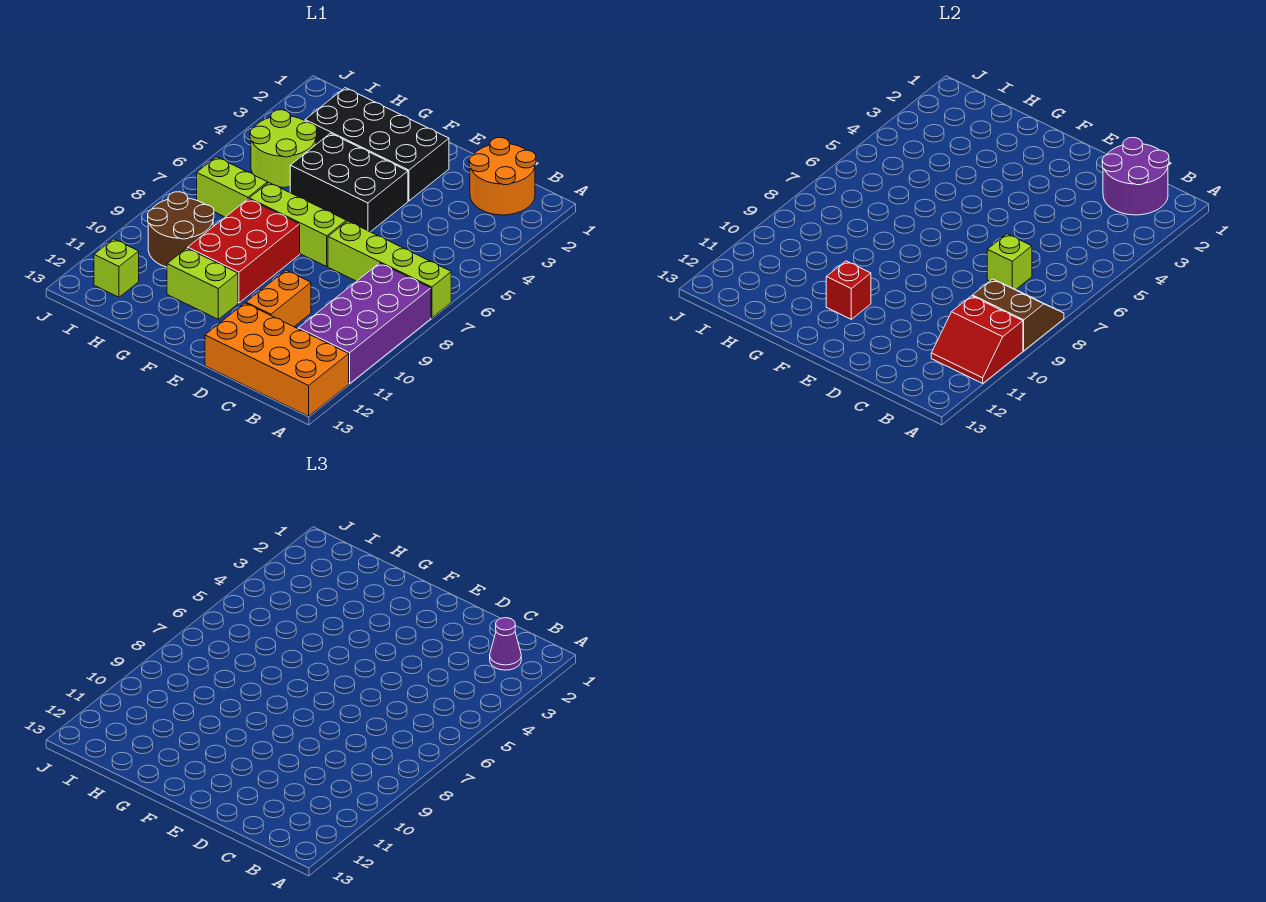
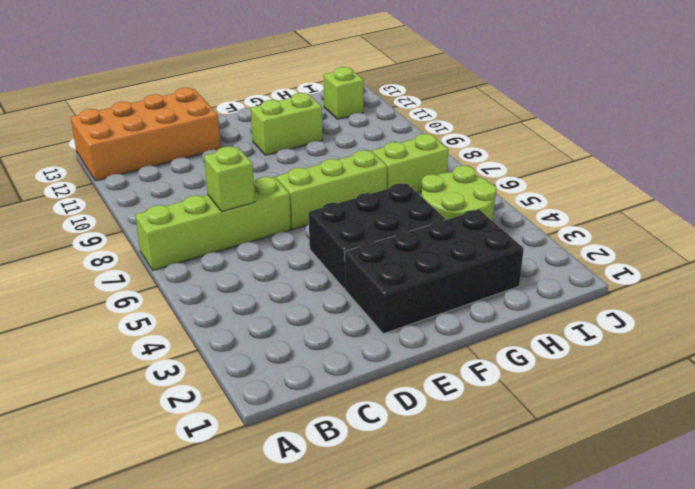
none -> purple brick A8:B11 level 1
none -> orange round brick B1:C2 level 1
none -> orange brick D10:D11 level 1

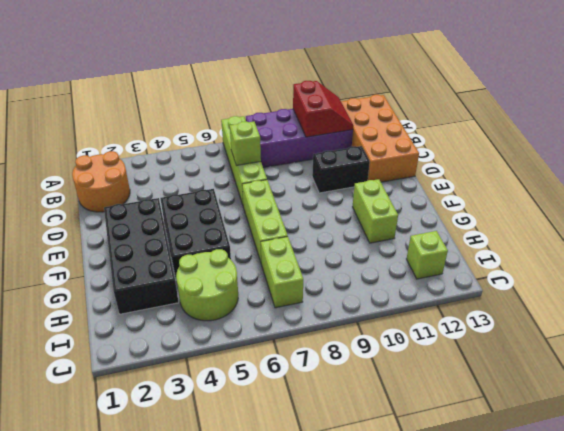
black brick D10:D11 level 1 -> orange brick D10:D11 level 1
none -> red brick F8:G10 level 1
none -> brown round brick H9:I10 level 1
none -> brown slope A8:B9 level 2 top 9

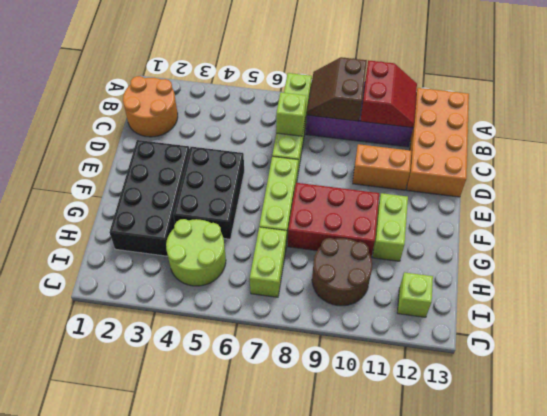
none -> purple round brick B1:C2 level 2
none -> red brick F11 level 2
none -> purple cone B2 level 3

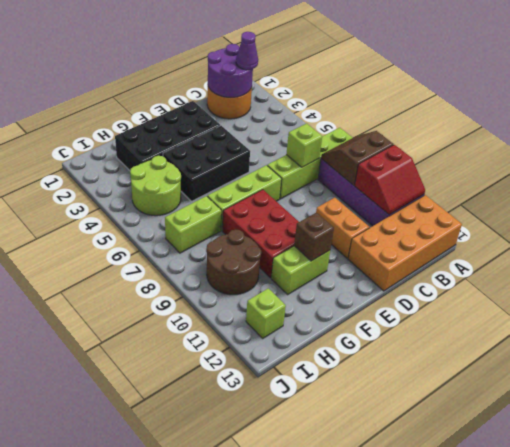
brown brick F11 level 2 -> red brick F11 level 2

